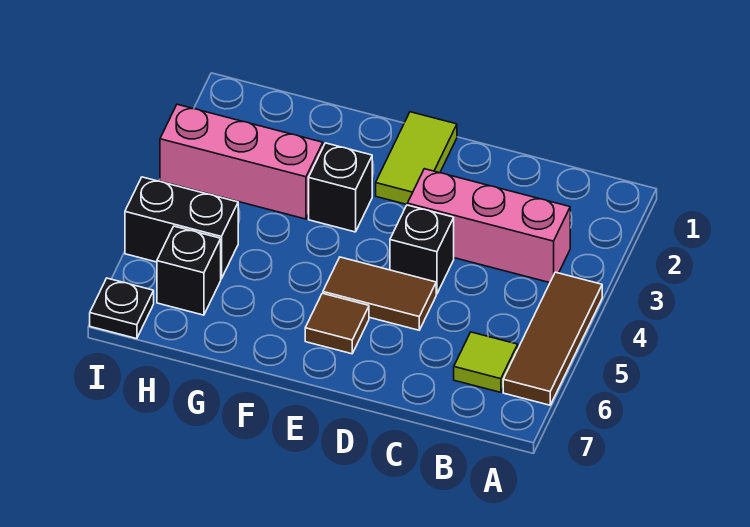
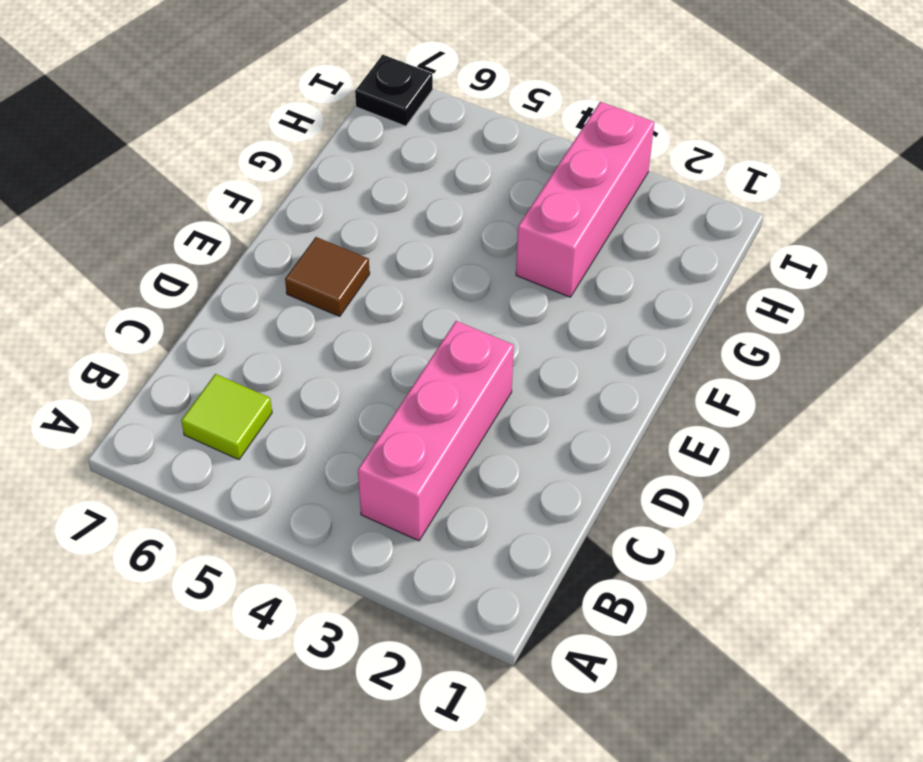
none -> brown tile A4:A6 level 1
none -> black brick D4 level 1
none -> brown tile D5:E5 level 1

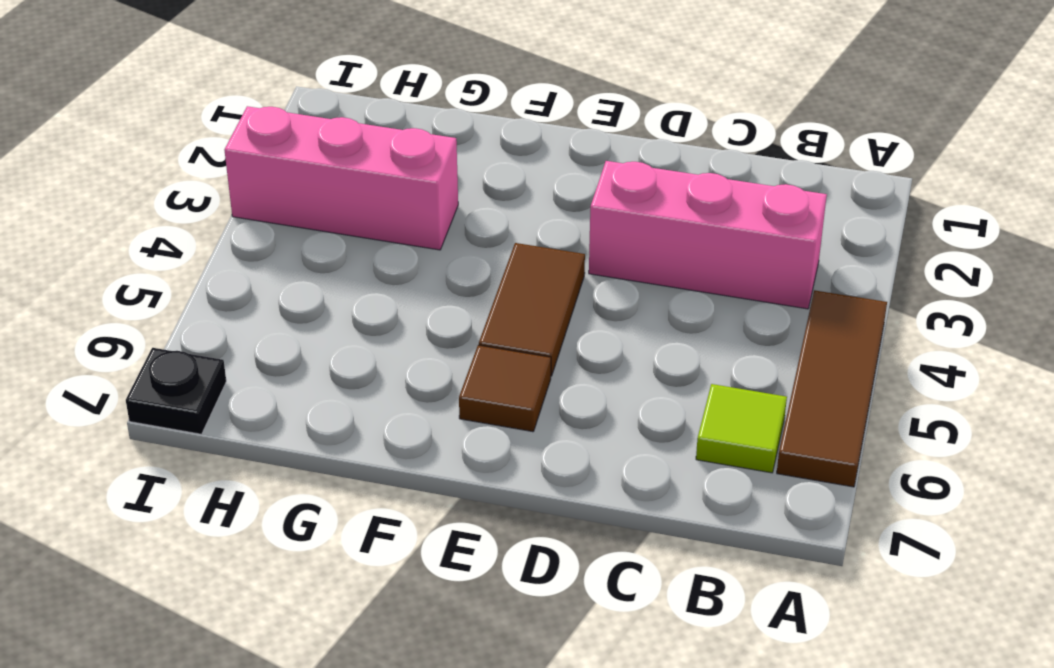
brown tile E4:E5 level 1 -> brown tile D5:E5 level 1
none -> black brick D4 level 1
none -> lime tile E1:E2 level 1
none -> black brick F3 level 1

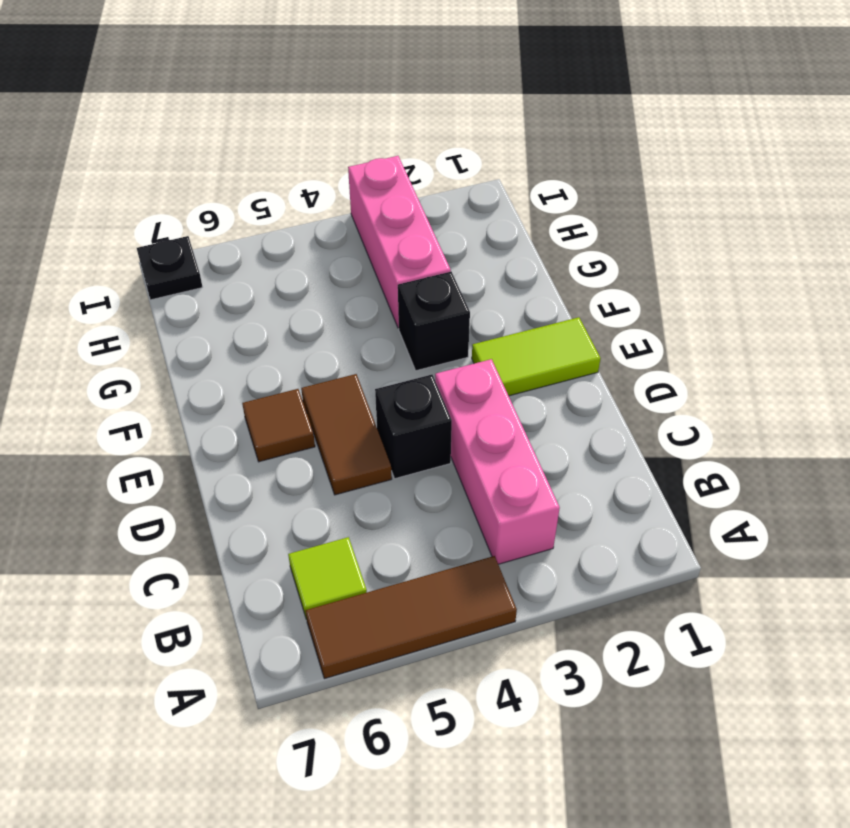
none -> black brick H5:I5 level 1
none -> black brick H6 level 1

